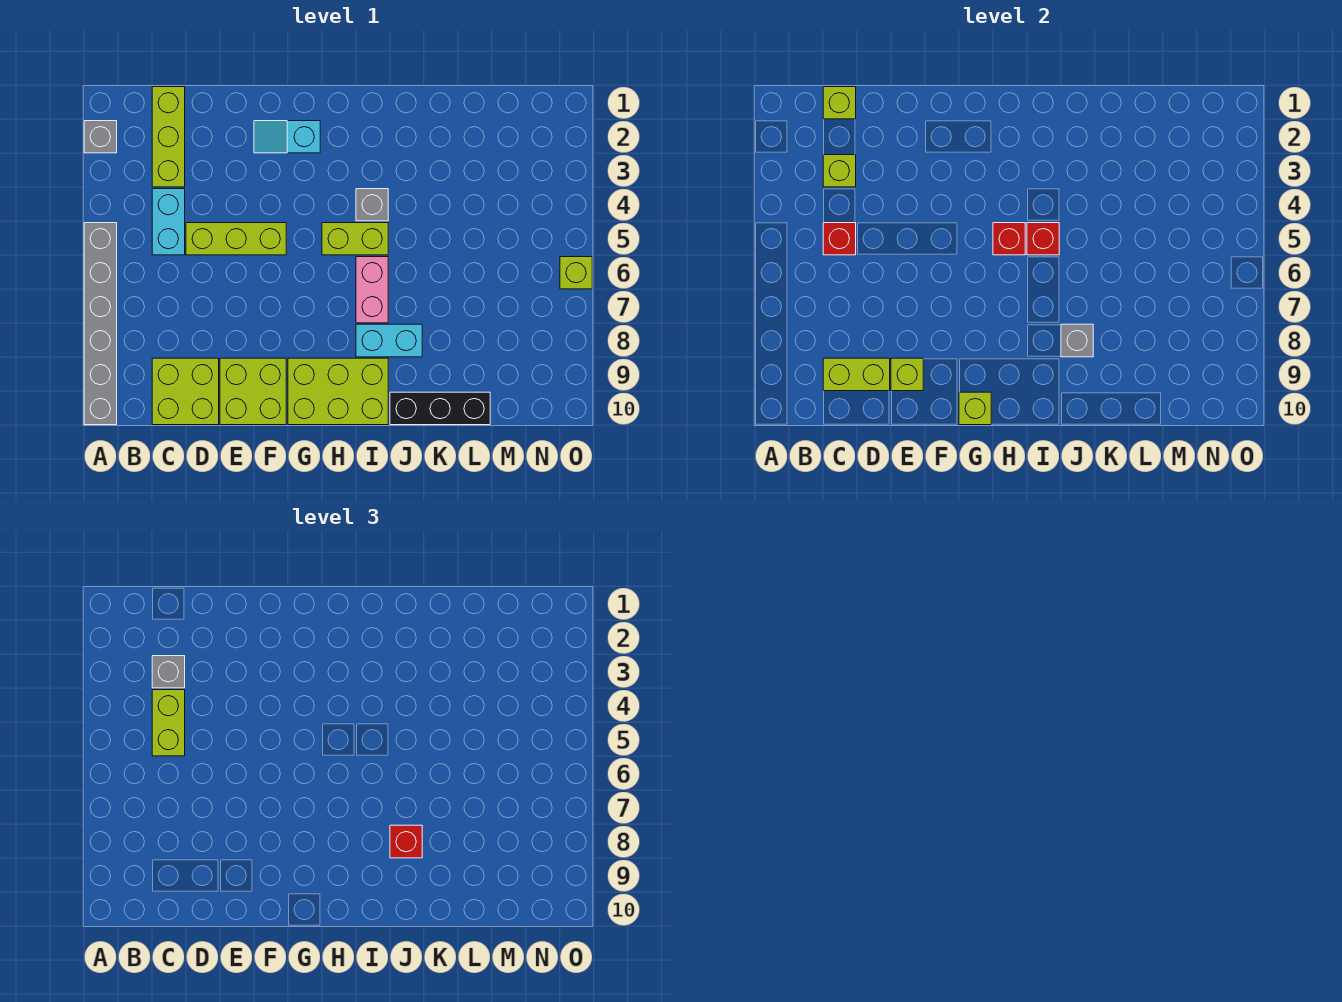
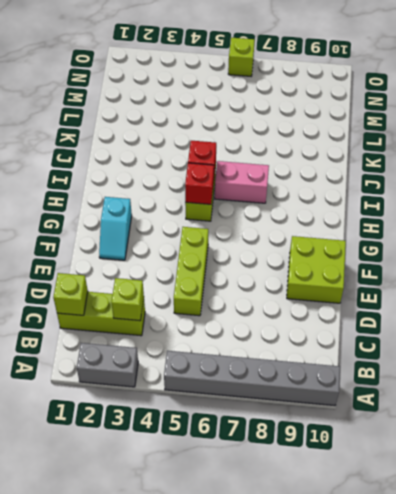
grey brick A2:A3 level 1 -> grey brick A2 level 1
none -> cyan brick C4:C5 level 1
none -> lime brick C9:D10 level 1
none -> lime brick G9:I10 level 1

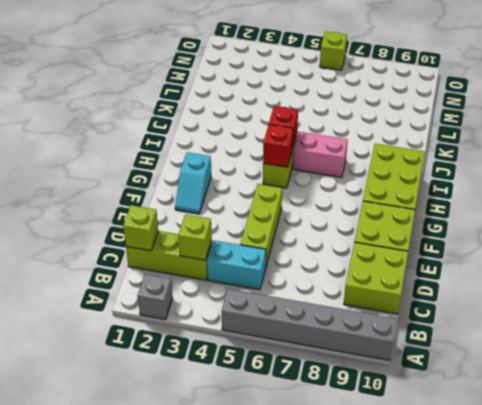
none -> grey brick I4 level 1
none -> cyan brick I8:J8 level 1
none -> black brick J10:L10 level 1

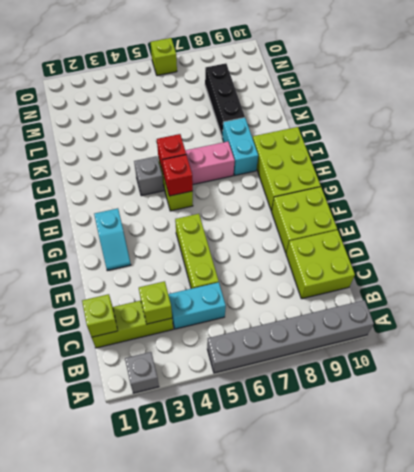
black brick K8:M8 level 1 -> black brick J10:L10 level 1
none -> red brick C5 level 2
none -> lime brick C9:D9 level 2
none -> lime brick E9 level 2

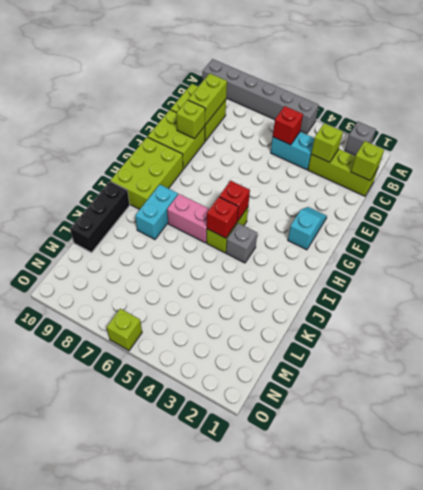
none -> lime brick D5:F5 level 1
none -> lime brick G10 level 2
none -> grey brick J8 level 2

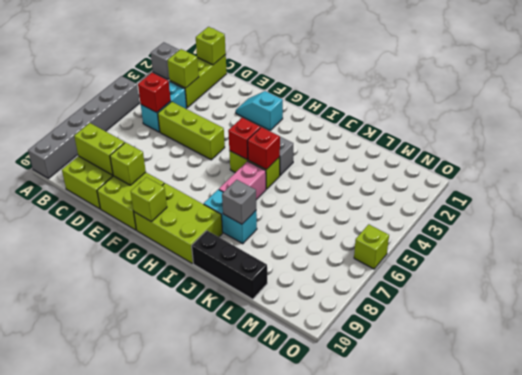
none -> grey brick C3 level 3
none -> lime brick C4:C5 level 3
none -> red brick J8 level 3

